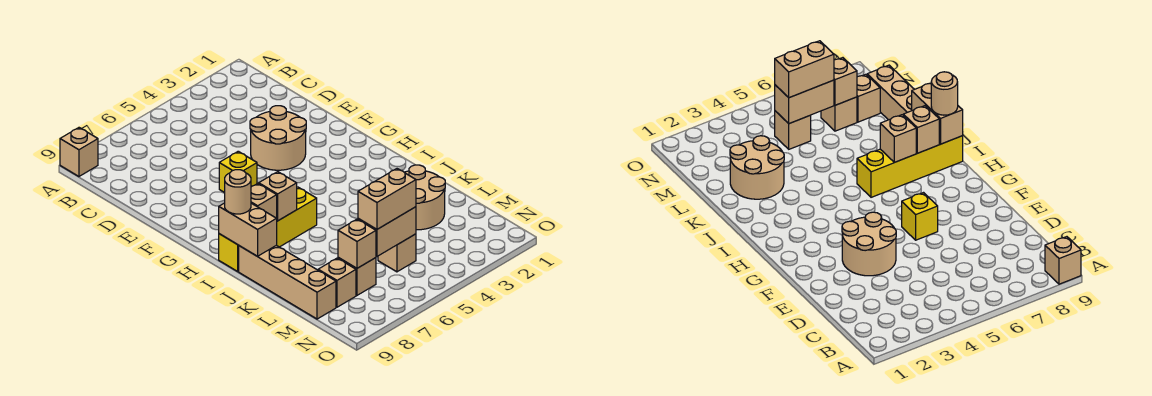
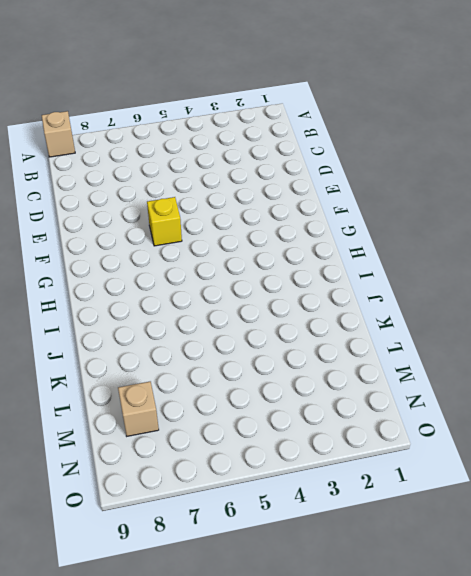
none -> tan round brick E3:F4 level 1
none -> yellow brick I6:I9 level 1
none -> tan brick J9:M9 level 1

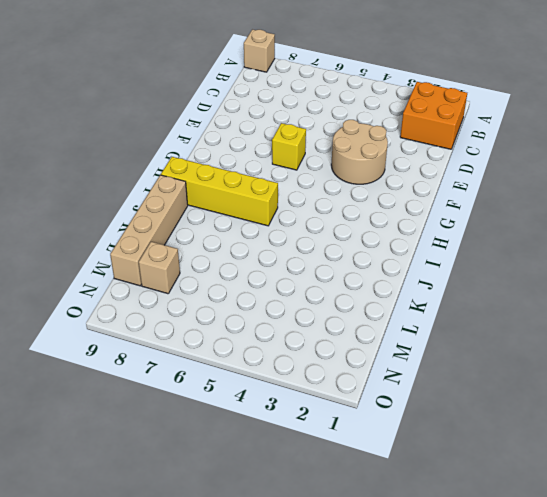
orange brick B1:C2 level 1 -> none
none -> tan round brick K2:L3 level 1
none -> tan brick M5 level 1
none -> tan brick M7 level 1

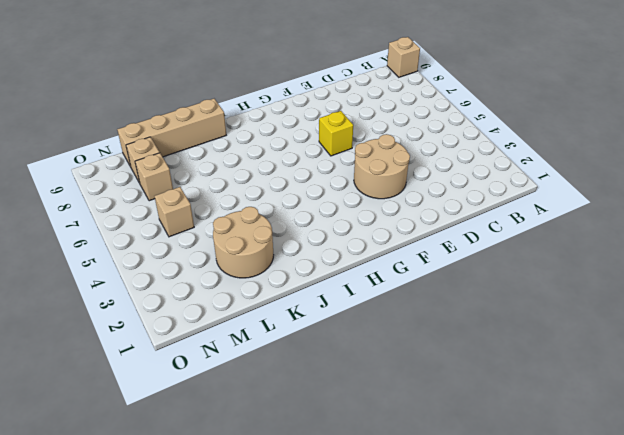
none -> yellow brick I6:I9 level 1
none -> tan brick I7 level 2
none -> tan brick I8 level 2

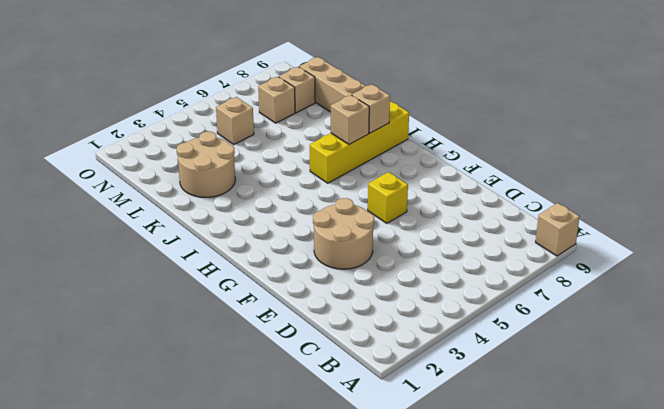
none -> tan brick I9:J9 level 2
none -> tan brick M5:M6 level 2
none -> tan brick M7 level 2

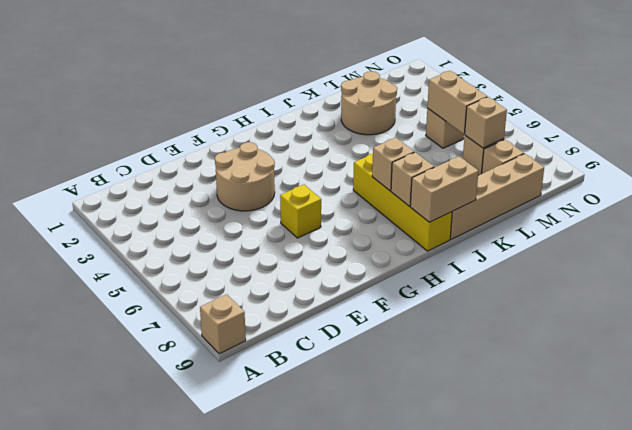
none -> tan round brick I9 level 3
none -> tan brick M5:M6 level 3

